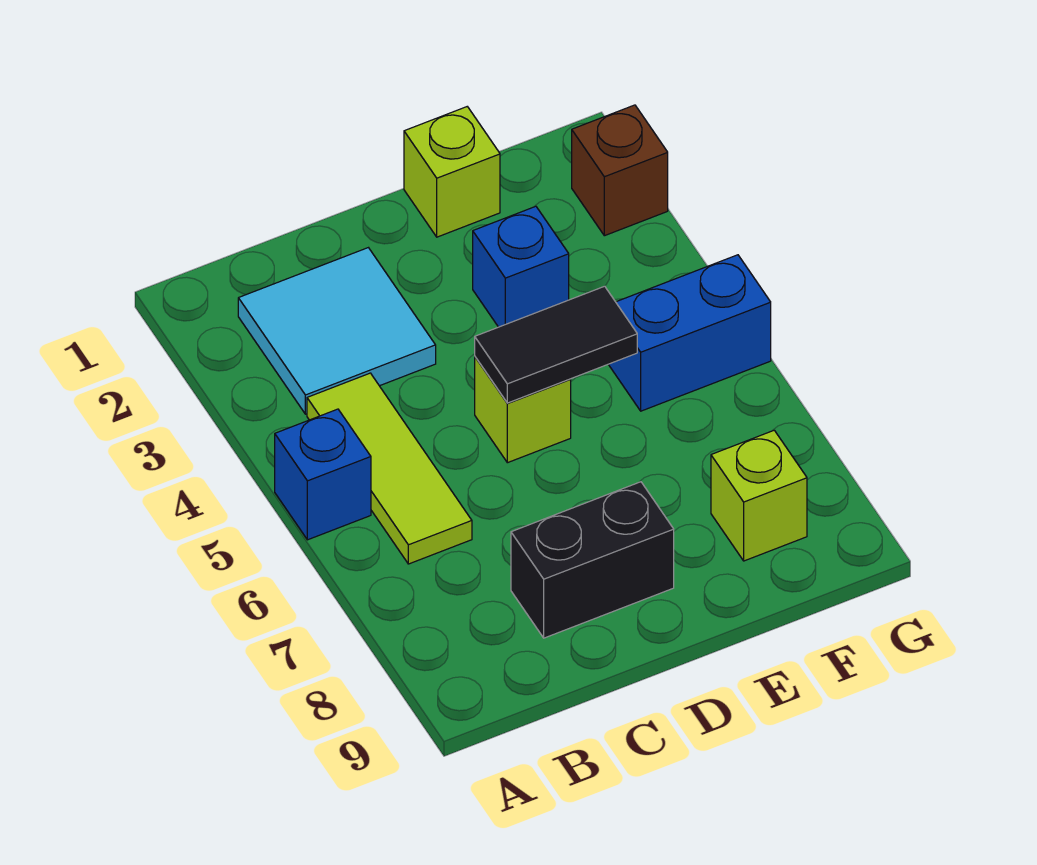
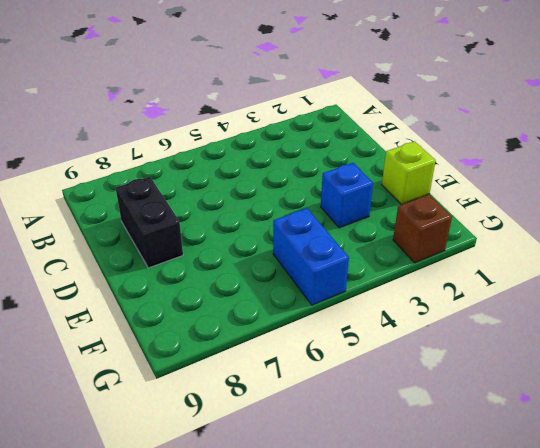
none -> blue brick A5 level 1
none -> cyan tile B2:C3 level 1

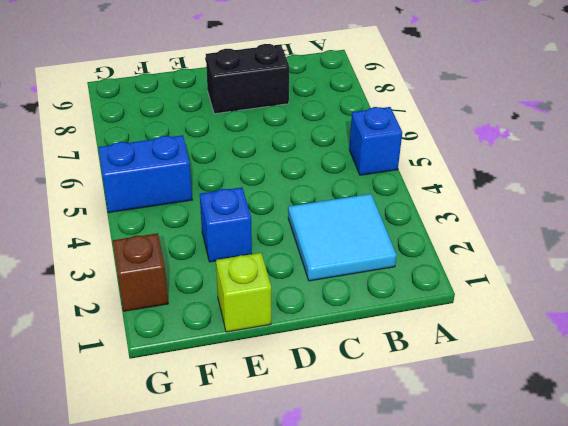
none -> lime tile B4:B6 level 1
none -> lime brick D5 level 1

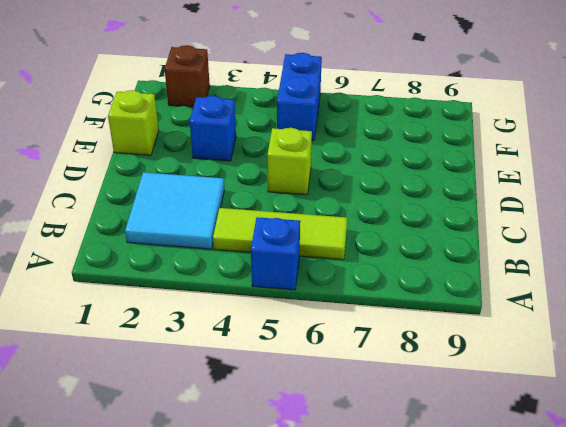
none -> black brick C8:D8 level 1
none -> lime brick F8 level 1

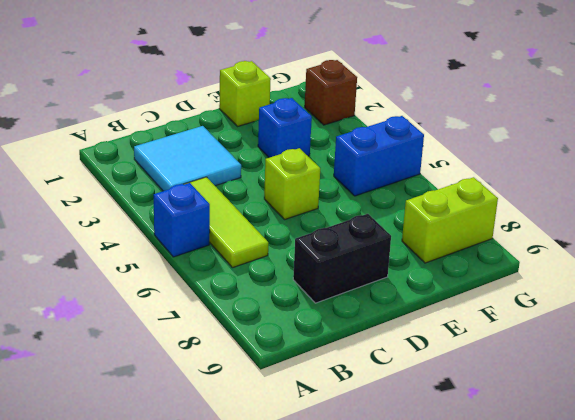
lime brick F8:G8 level 1 -> lime brick F8 level 1
none -> black tile D5:E5 level 2

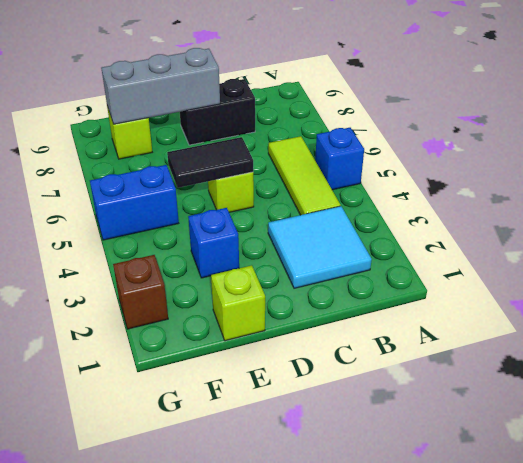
grey brick D8:F8 level 2 -> none

